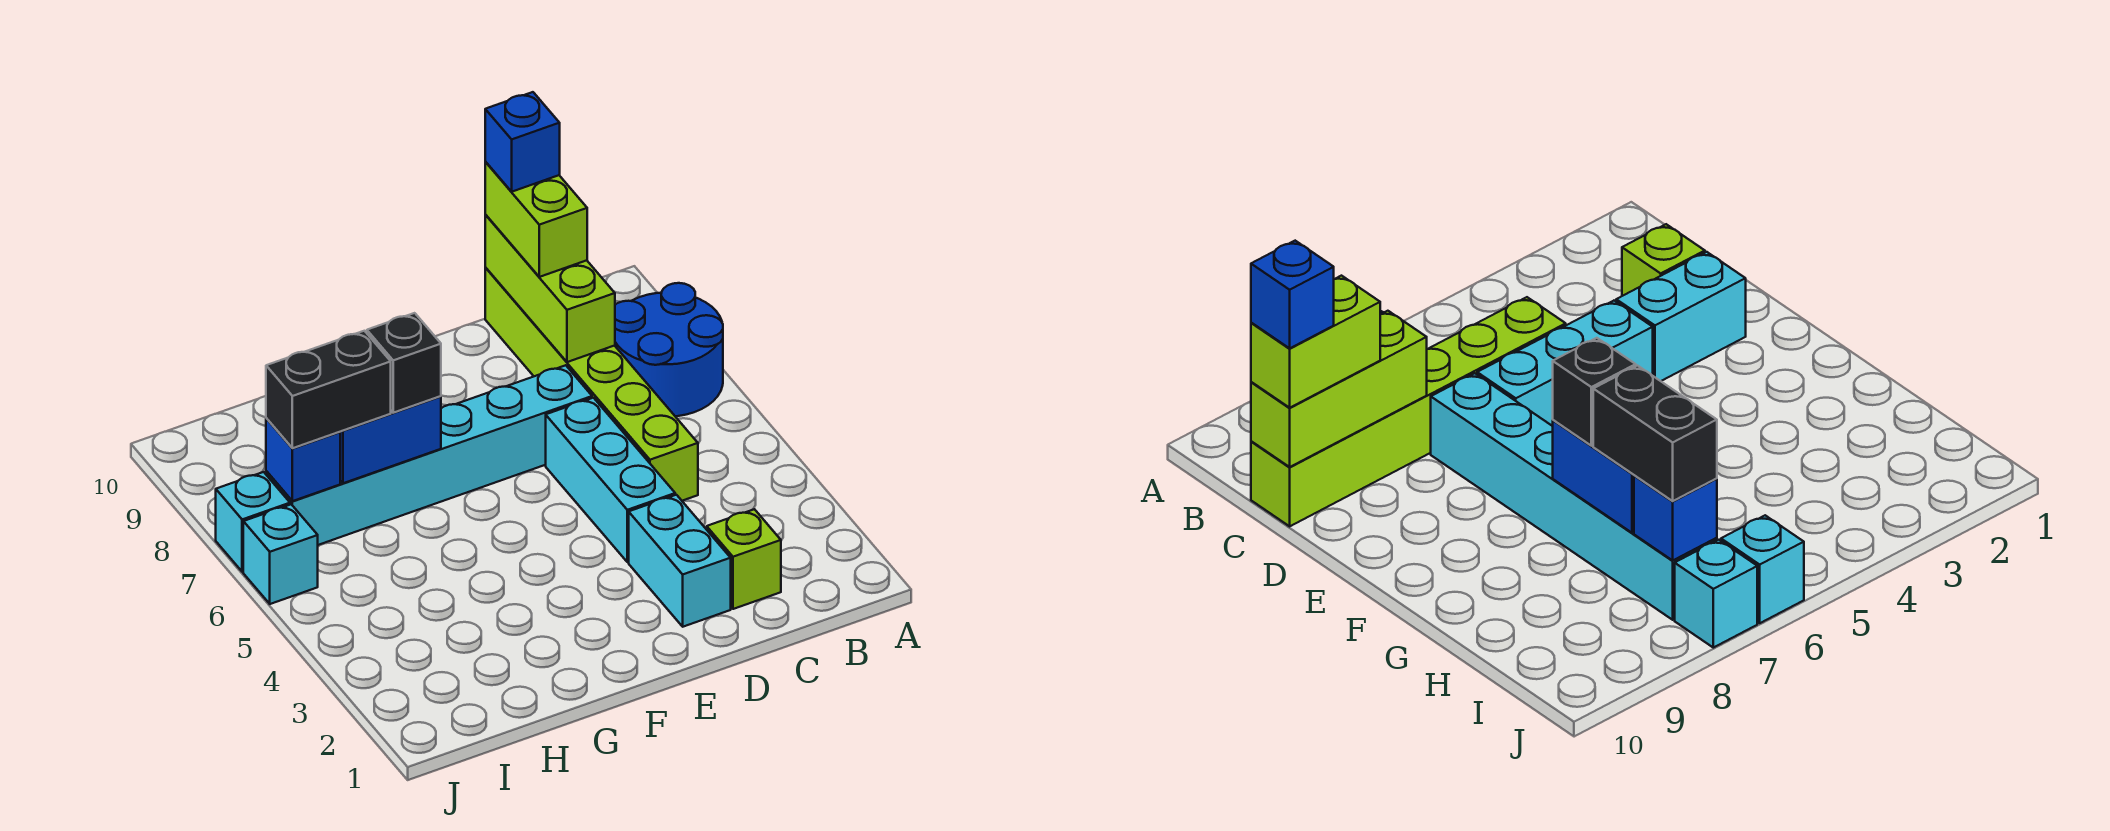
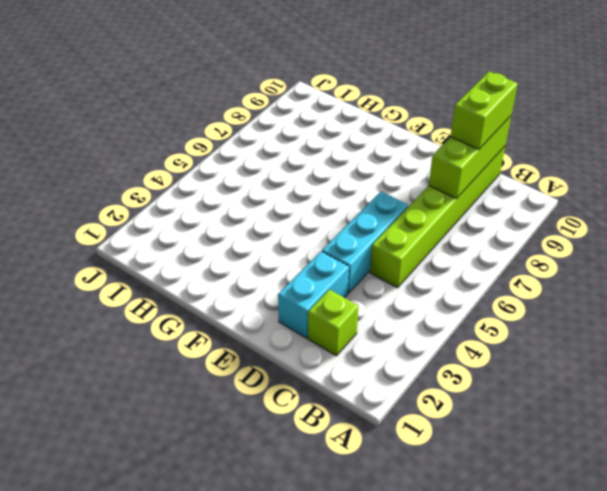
none -> blue round brick A7:B8 level 1
none -> cyan brick D7:I7 level 1
none -> cyan brick J6 level 1

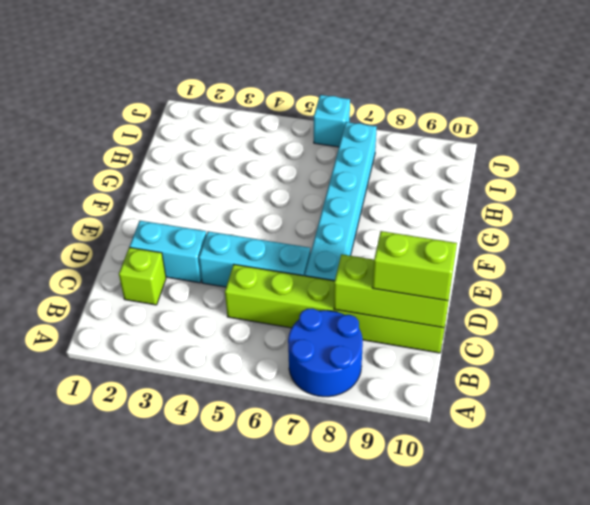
none -> cyan brick J7 level 1
none -> blue brick G7:H7 level 2
none -> blue brick I7 level 2

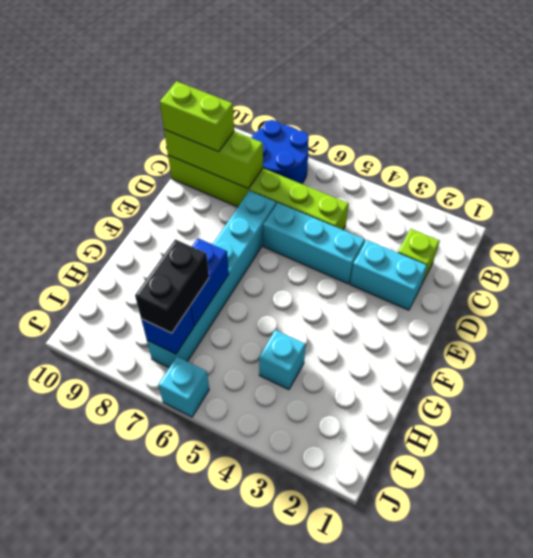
cyan brick H4 level 1 -> cyan brick J7 level 1
none -> black brick G7 level 3
none -> blue brick C10 level 4

